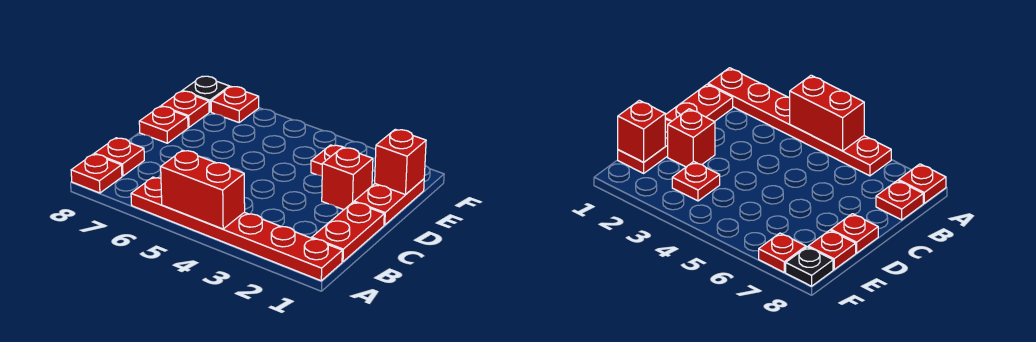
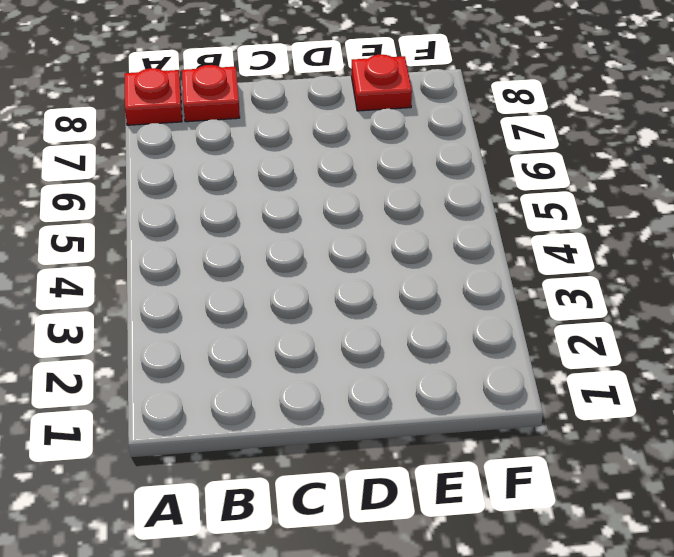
none -> red plate A1:A6 level 1
none -> red plate B1:C1 level 1
none -> red plate D1:E1 level 1

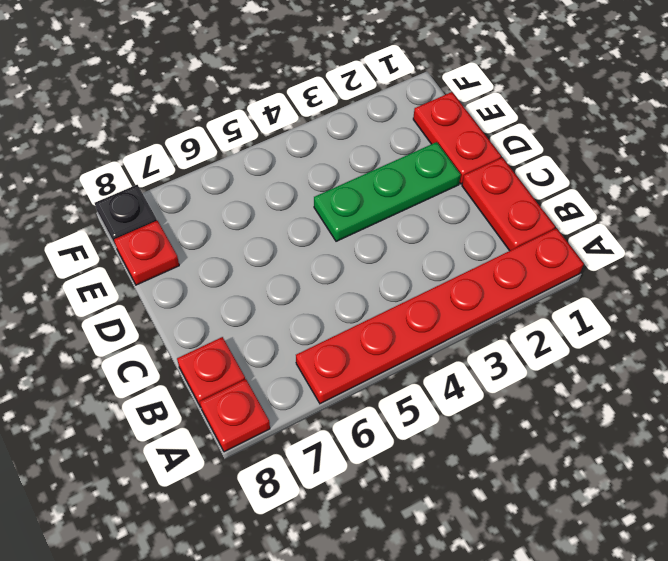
green plate D2:D4 level 1 -> red brick D2 level 1
none -> red plate D8 level 1
none -> red plate E3 level 1
none -> red plate F7 level 1

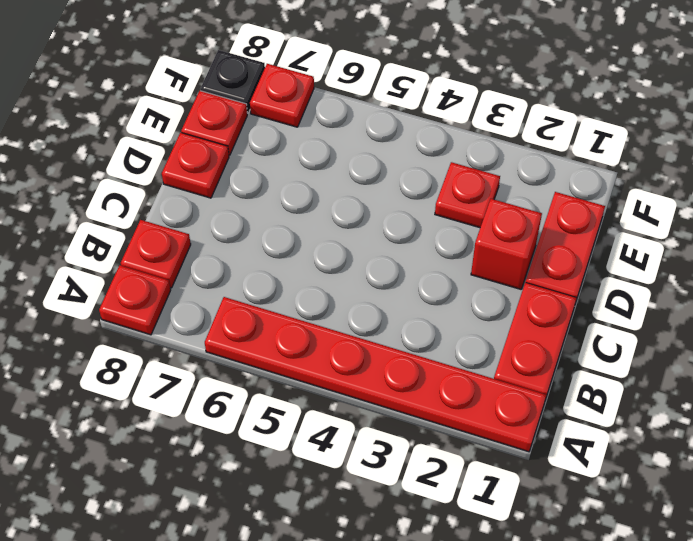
none -> red brick A4:A5 level 2
none -> red brick E1 level 2

